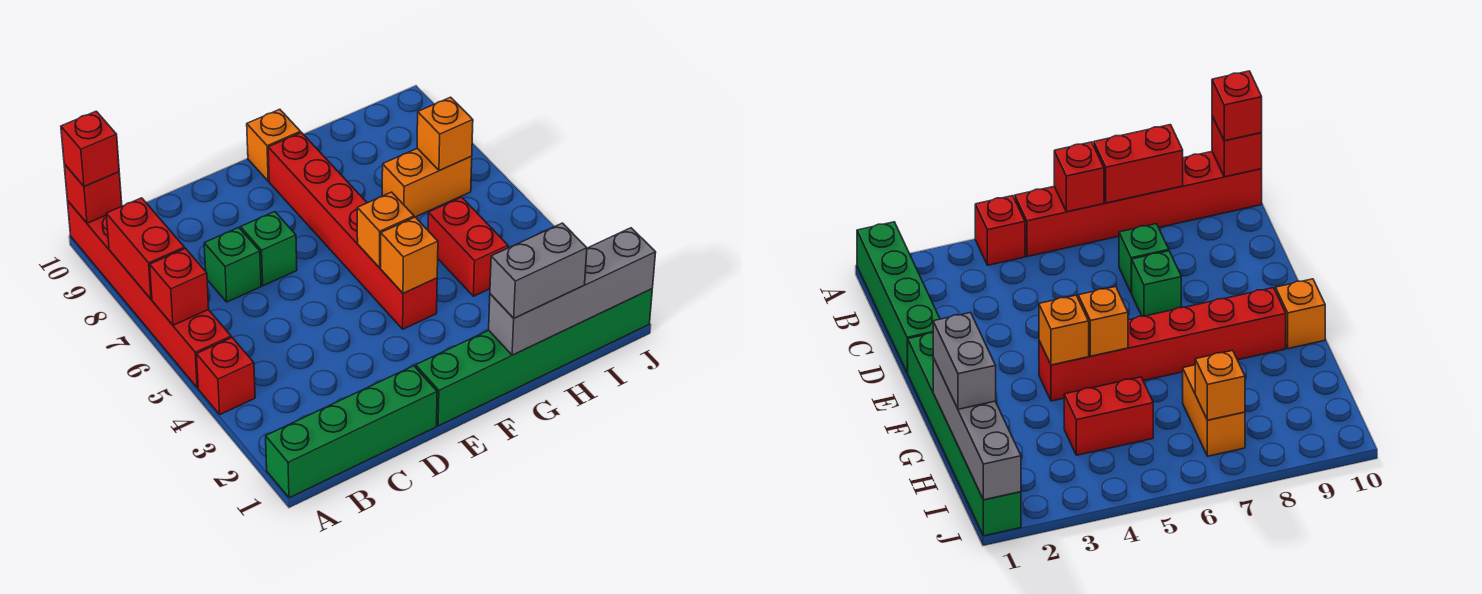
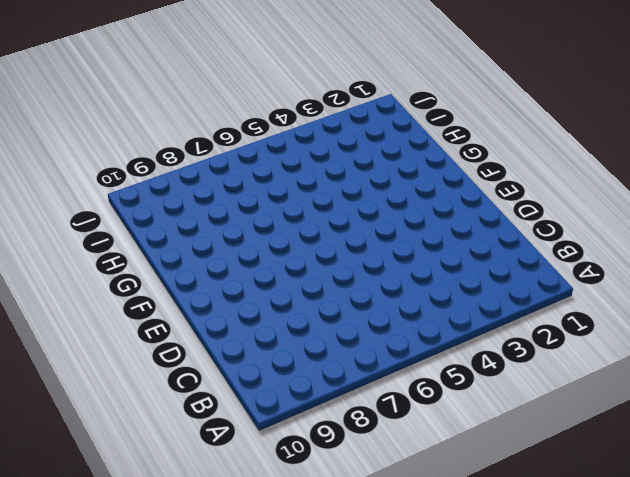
none -> green brick A1:D1 level 1
none -> red brick A4 level 1
none -> red brick A5:A10 level 1

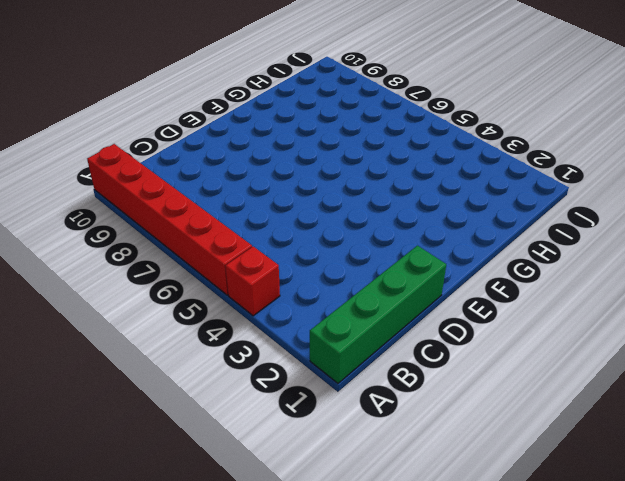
none -> green brick C7 level 1
none -> green brick D7 level 1
none -> green brick E1:J1 level 1

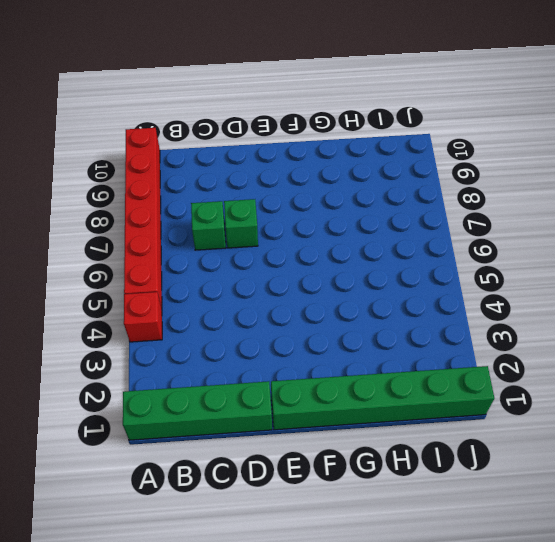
none -> red brick F4:F9 level 1
none -> orange brick F10 level 1
none -> red brick H4:H5 level 1

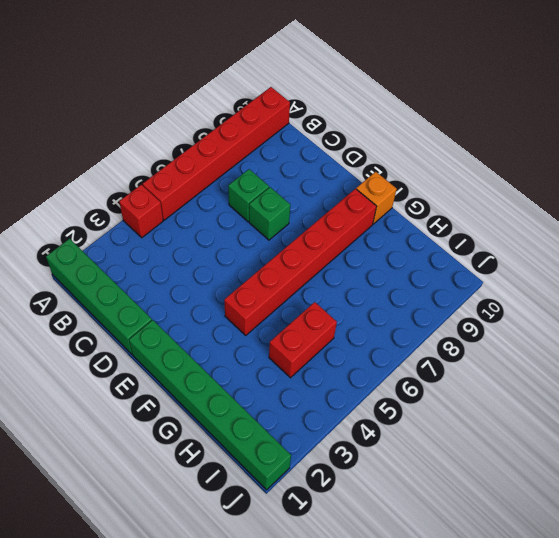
none -> orange brick H7:I7 level 1
none -> red brick A6 level 2
none -> red brick A7:A8 level 2

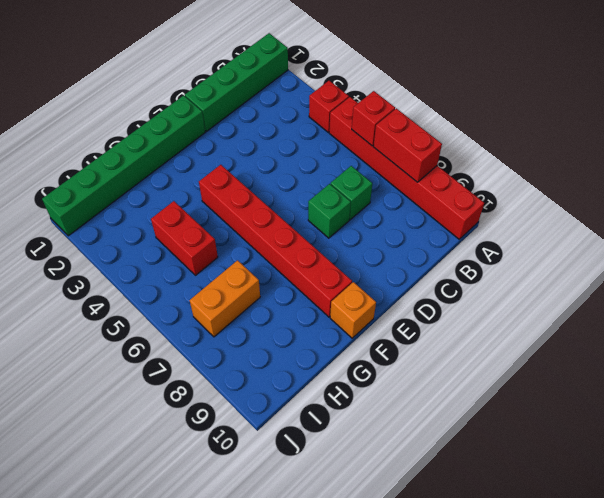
none -> red brick A10 level 2
none -> orange brick F4 level 2
none -> orange brick F5 level 2

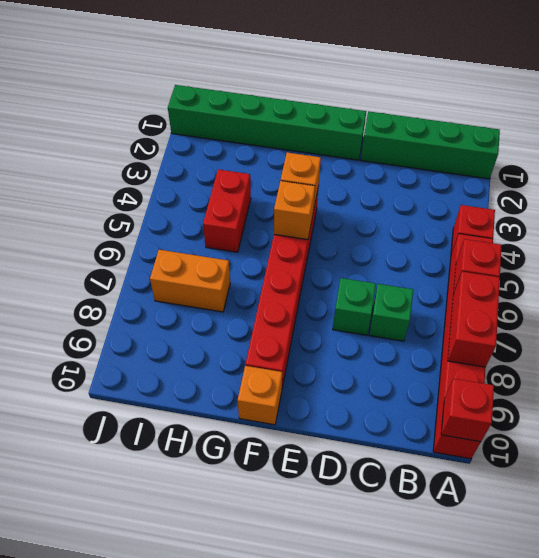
none -> grey brick G1:J1 level 2
none -> orange brick I7 level 2
none -> red brick A10 level 3

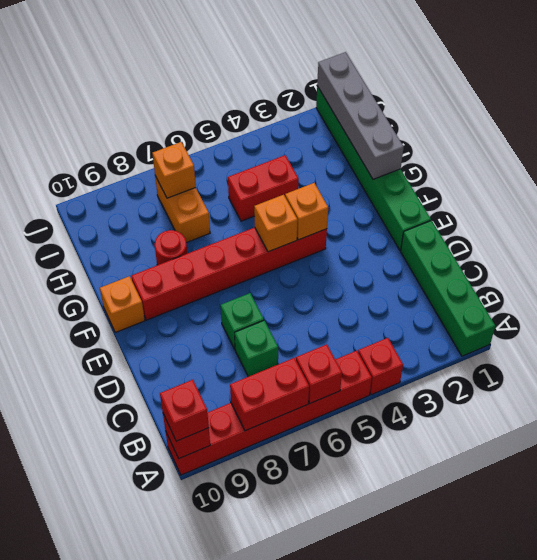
red round brick G8 level 1 -> none
none -> grey brick G1:H1 level 3

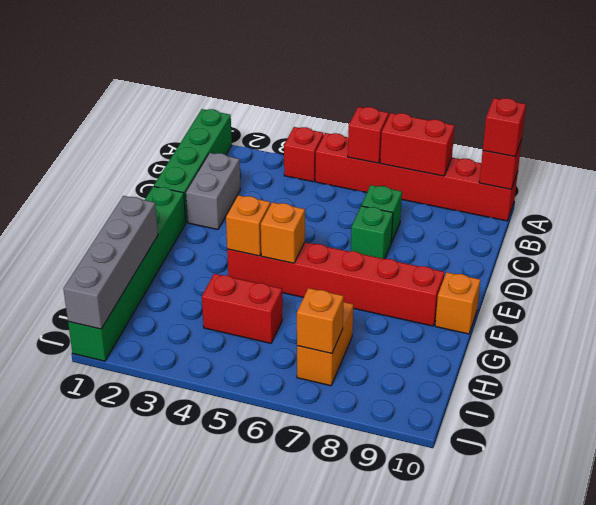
grey brick C2:D2 level 1 -> grey brick G1:H1 level 3

